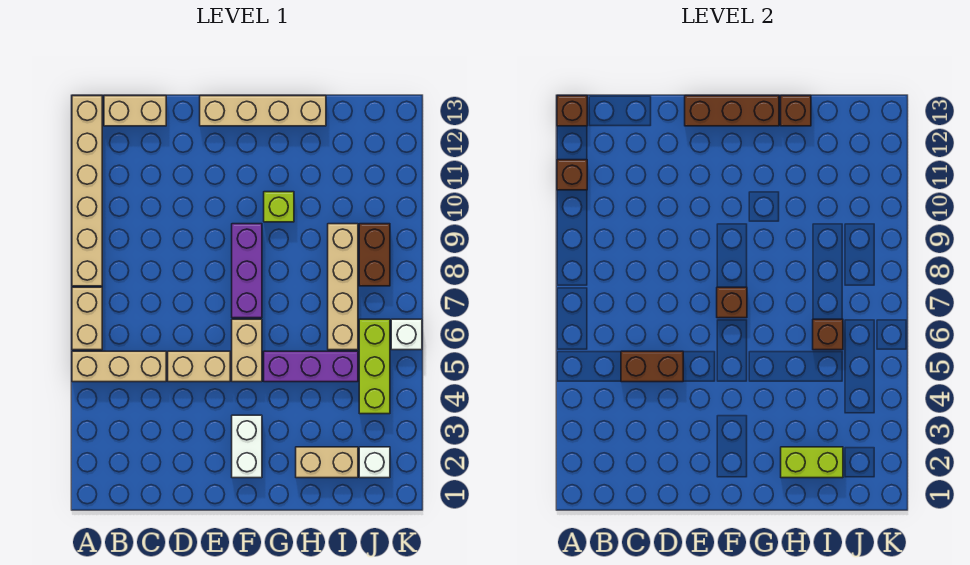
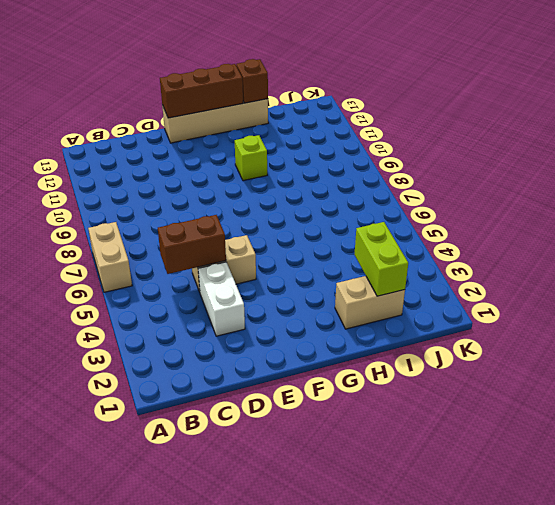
white brick D3:D4 level 1 -> white brick F2:F3 level 1
lime brick I2:I3 level 2 -> lime brick H2:I2 level 2
none -> tan brick A5:C5 level 1
none -> tan brick A8:A13 level 1
none -> tan brick B13:C13 level 1

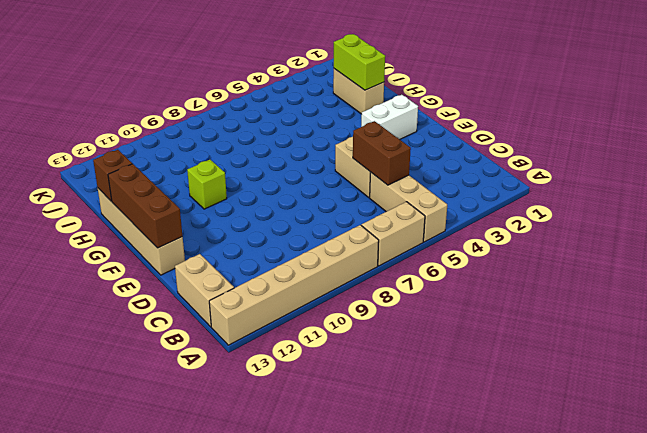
none -> tan brick F5:F6 level 1
none -> purple brick F7:F9 level 1
none -> purple brick G5:I5 level 1

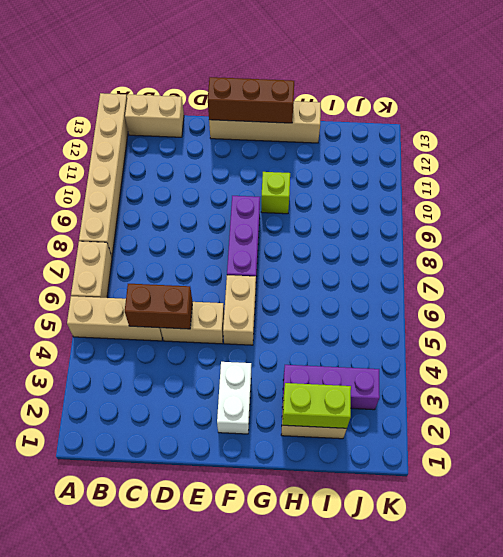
purple brick H3:J3 level 1 -> purple brick G5:I5 level 1
none -> tan brick I6:I9 level 1
none -> white brick J2 level 1
none -> lime brick J4:J6 level 1

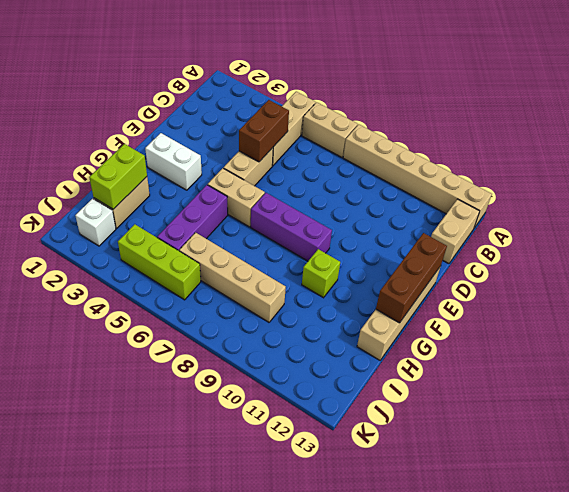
none -> brown brick J8:J9 level 1
none -> white brick K6 level 1
none -> brown brick A11 level 2

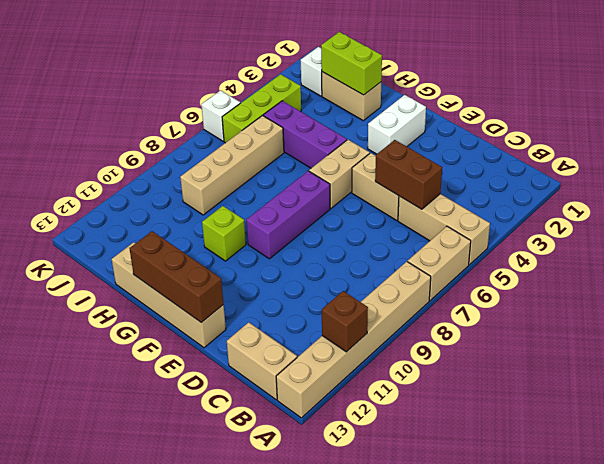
none -> brown brick J8:J9 level 1
none -> brown brick A13 level 2
none -> brown brick F7 level 2

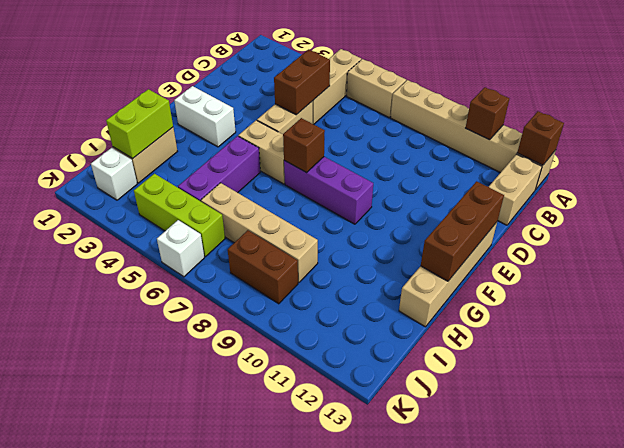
none -> lime brick G10 level 1
none -> brown brick H13 level 2
none -> brown brick I6 level 2

